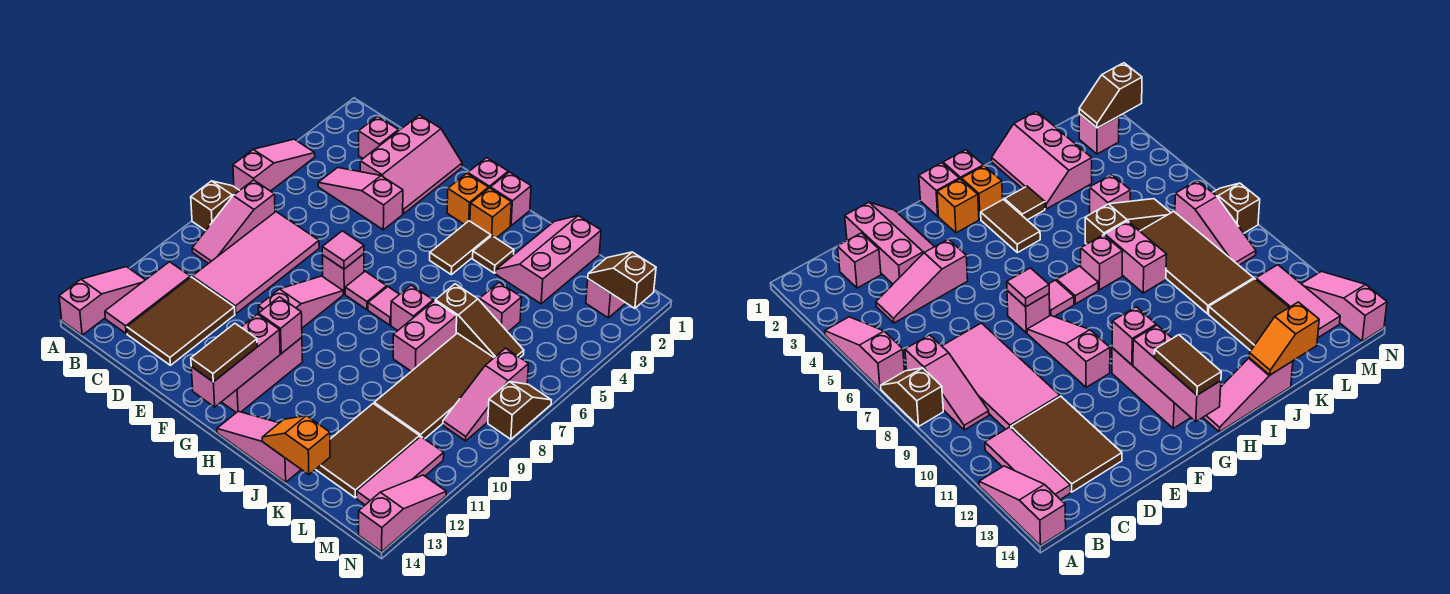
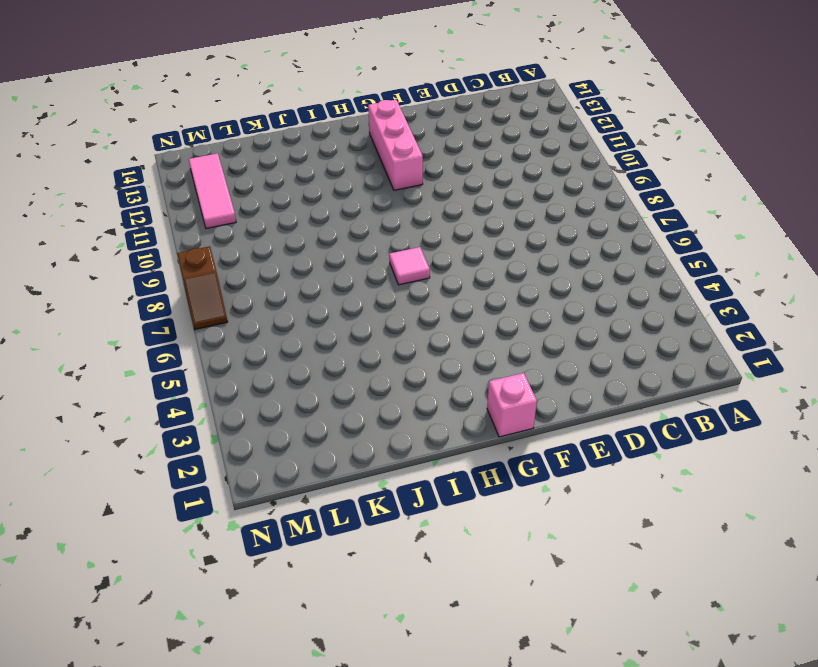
none -> pink slope A4:A6 level 1 top 6
none -> brown slope A7:A8 level 1 top 8
none -> pink slope A12:A14 level 1 top 14
none -> pink slope B7:B9 level 1 top 7

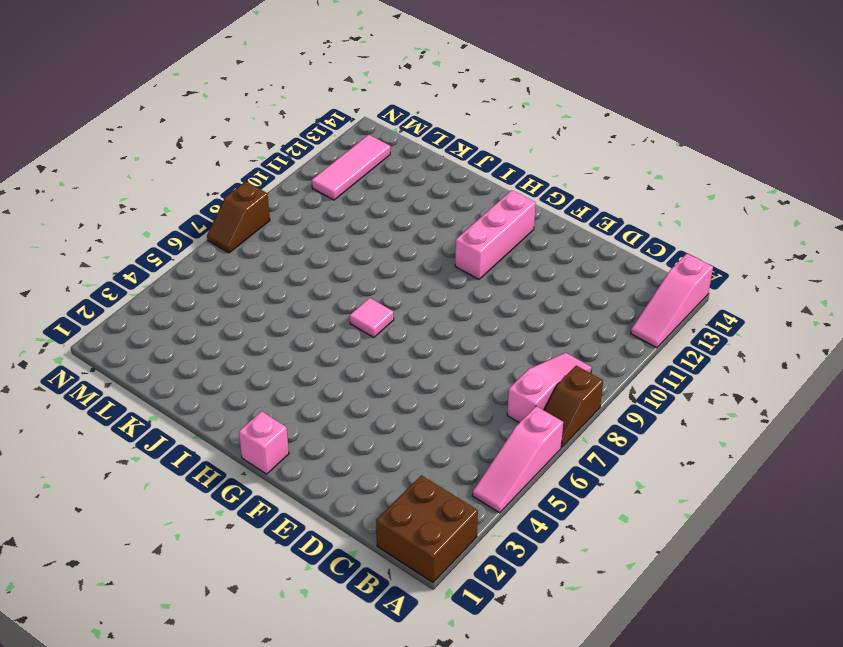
brown brick A1:B2 level 1 -> none
none -> pink tile B11:B13 level 1
none -> pink brick C2 level 1
none -> pink slope C4:E4 level 1 top E
none -> pink tile C7:D10 level 1

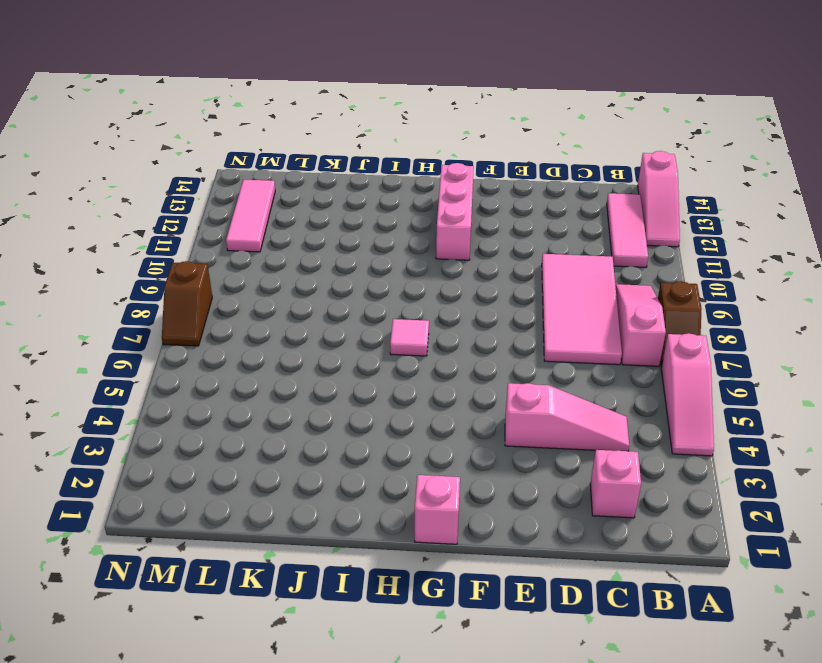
none -> brown tile C11:D13 level 1
none -> pink slope D1:E3 level 1 top D
none -> pink brick F7 level 1
none -> pink slope F8:F10 level 1 top 10

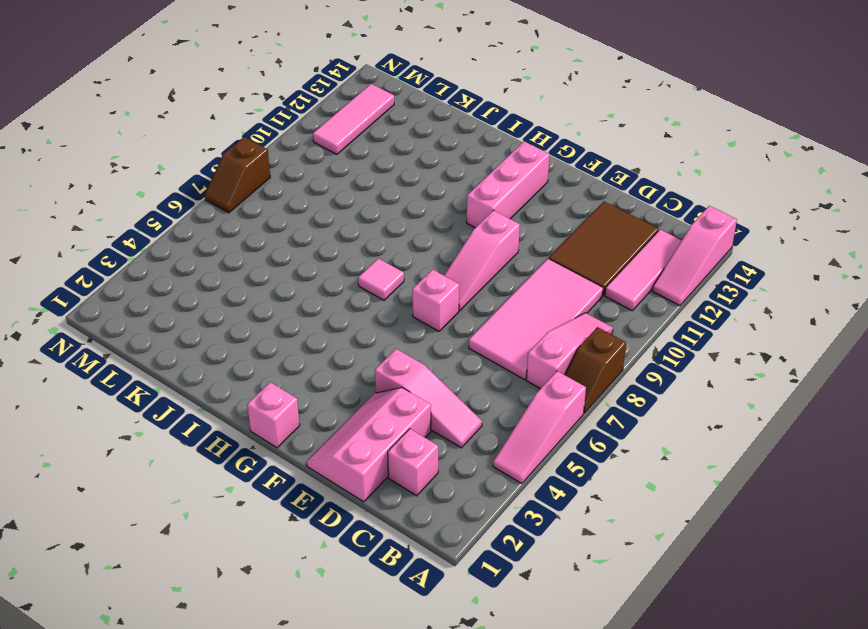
none -> orange brick G2 level 1
none -> pink tile G7 level 1
none -> pink brick H1 level 1
none -> orange brick H2 level 1

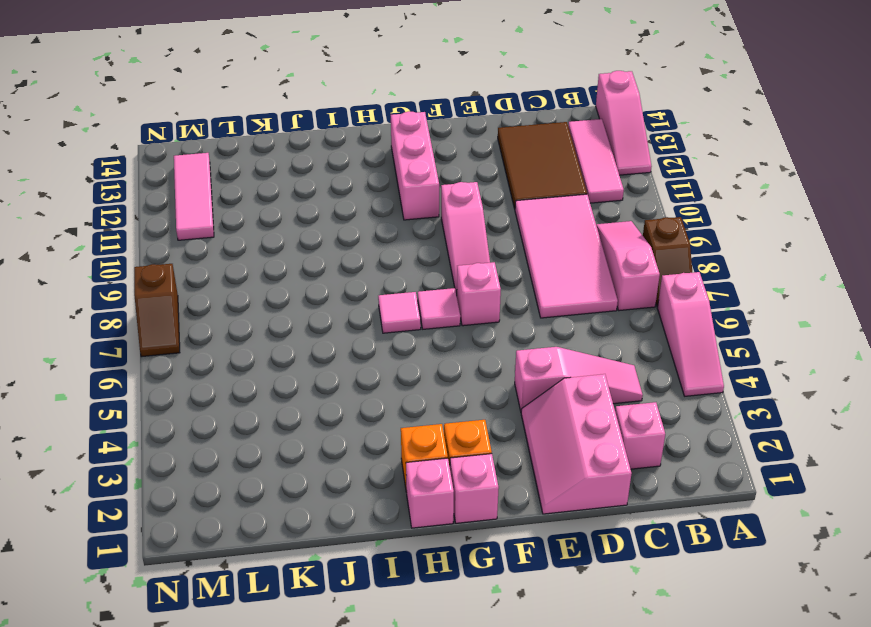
none -> brown tile H3:H4 level 1
none -> pink slope H14:J14 level 1 top J
none -> brown tile I3 level 1
none -> pink brick I7 level 1

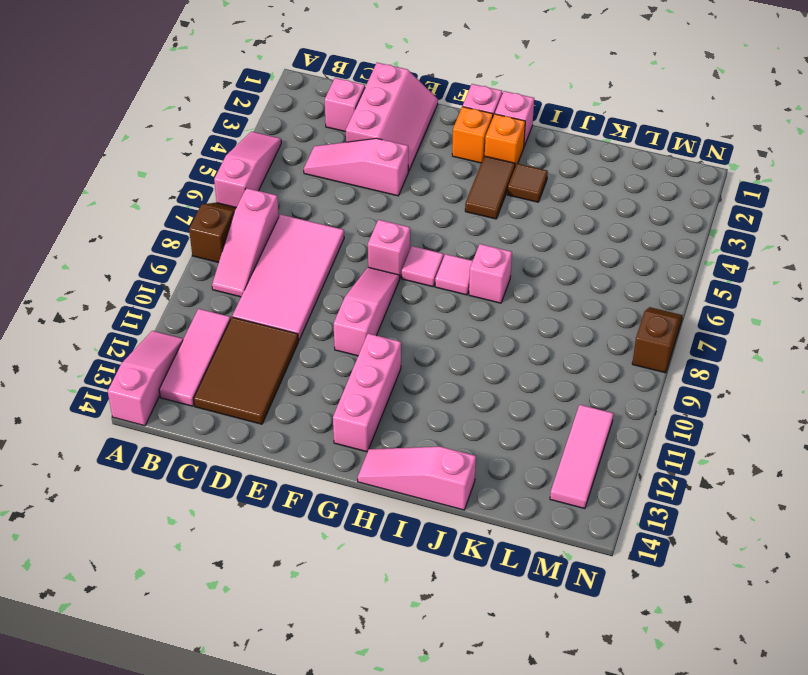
none -> pink slope J1:K3 level 1 top K
none -> brown slope J6:L6 level 1 top J
none -> pink brick J7:J8 level 1
none -> pink brick K5 level 1

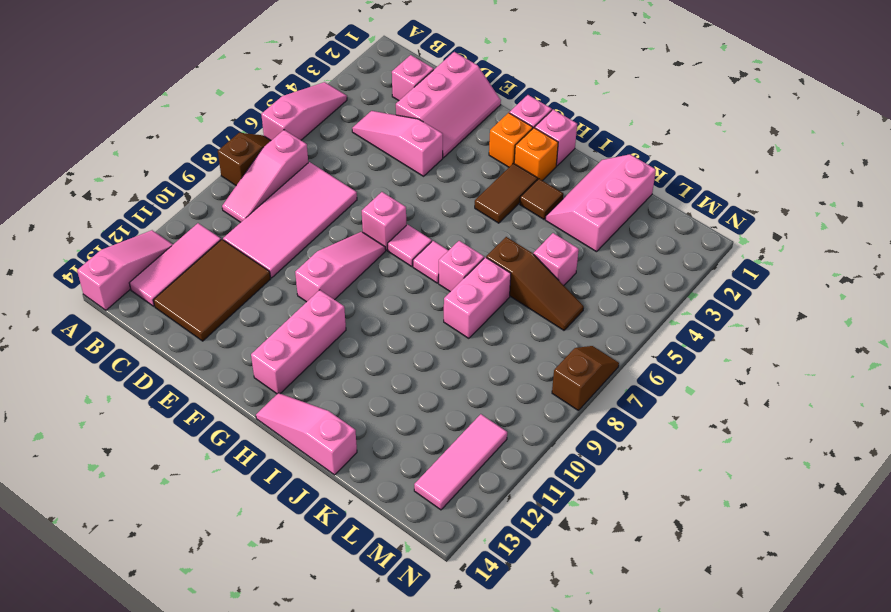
none -> brown tile K7:L10 level 1
none -> brown tile K11:L13 level 1
none -> pink brick M2 level 1
none -> pink slope M7:M9 level 1 top 7

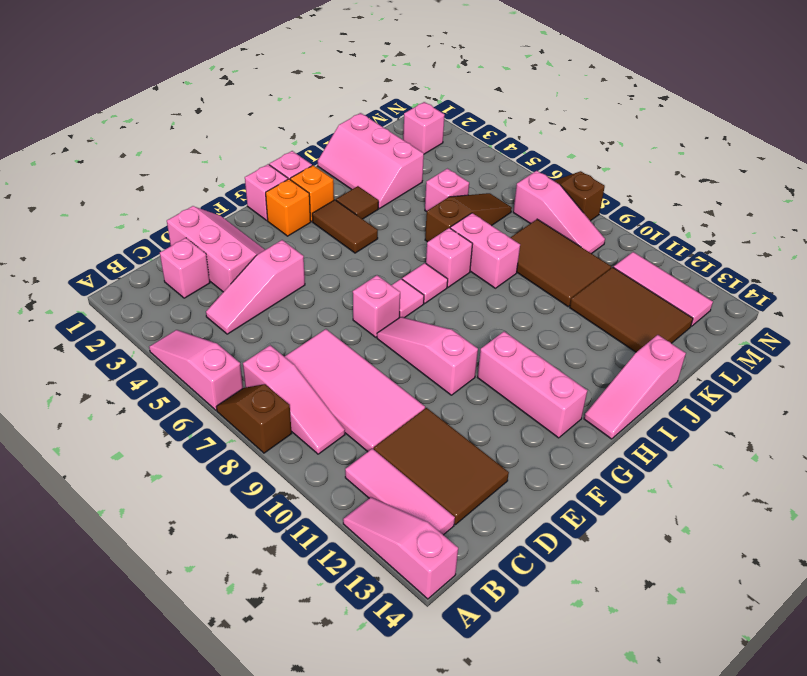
brown tile K8:L10 level 1 -> brown tile K7:L10 level 1
none -> pink slope N12:N14 level 1 top 14
none -> pink tile F7 level 2
none -> pink brick G11 level 2
none -> pink brick G12:G14 level 2

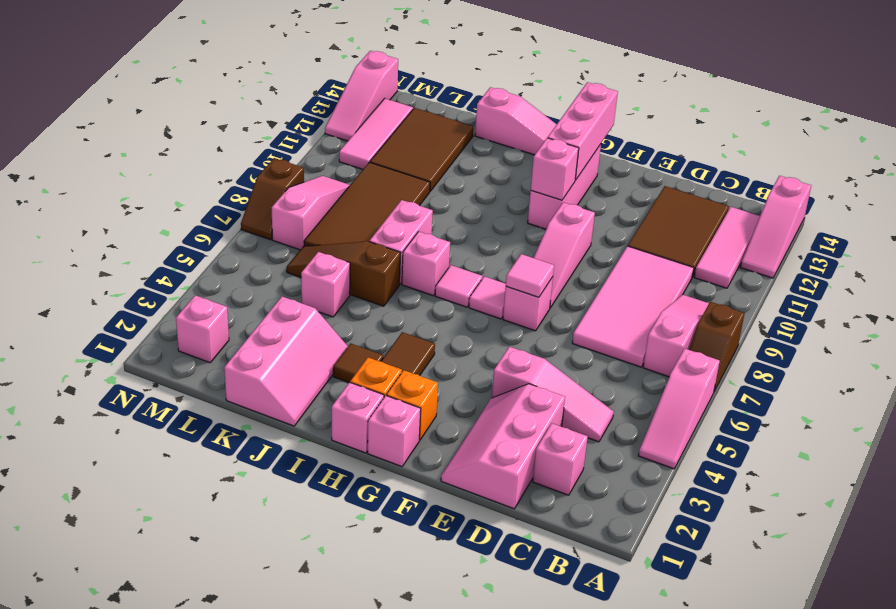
none -> orange slope J14:K14 level 2 top K
none -> brown slope M2:N2 level 2 top N
none -> brown tile G13:G14 level 3

